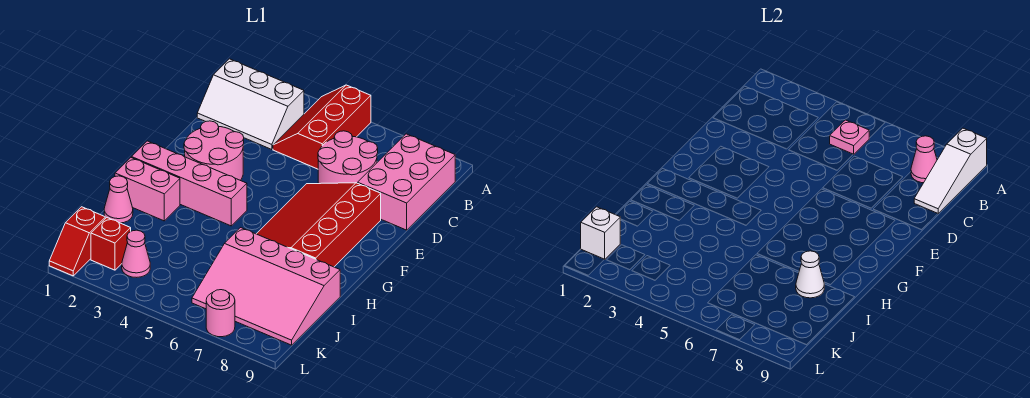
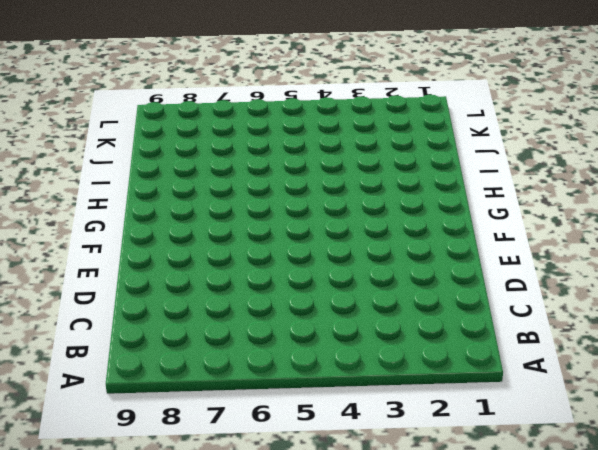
none -> red slope A4:C5 level 1 top 5
none -> white slope B1:C3 level 1 top B
none -> pink brick B8:D9 level 1

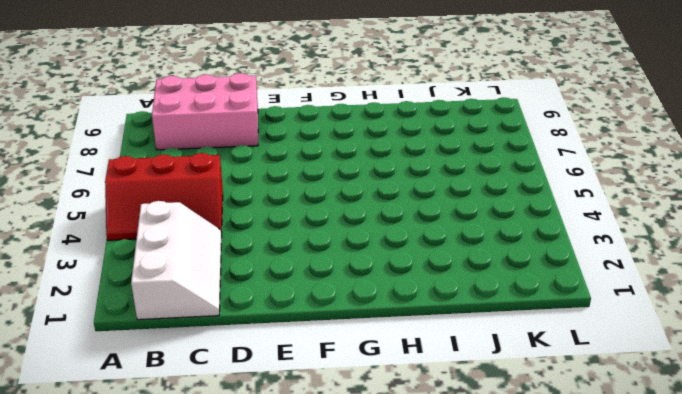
none -> pink round brick C6:D7 level 1
none -> pink round brick E2:F3 level 1
none -> red slope E6:H8 level 1 top 8

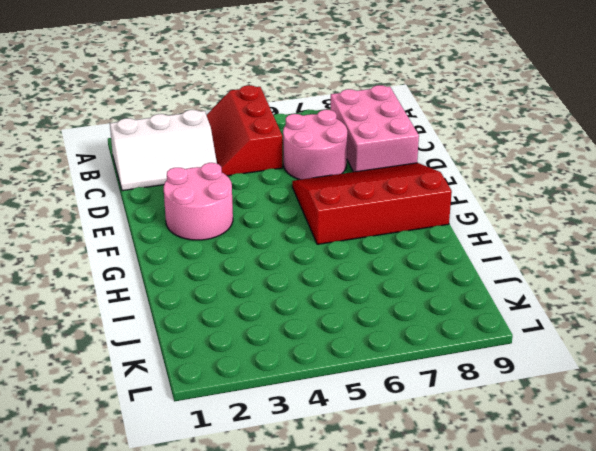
red slope E6:G9 level 1 top G -> red slope E6:H8 level 1 top 8
none -> pink brick G1:G4 level 1
none -> pink brick H1:H2 level 1
none -> pink cone I1 level 1

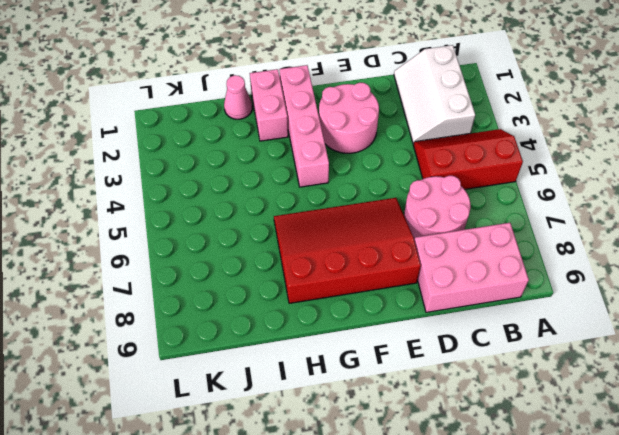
none -> pink slope I6:K9 level 1 top I
none -> red slope K1:L1 level 1 top K
none -> red brick K2 level 1

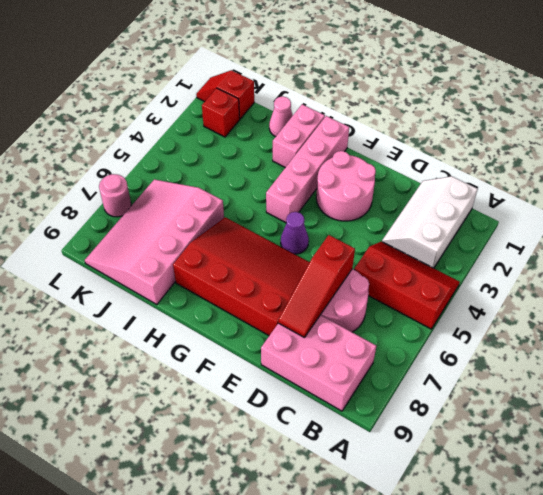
red slope D6:D8 level 2 top 6 -> none
purple cone F5 level 1 -> none
none -> pink cone K3 level 1
none -> white slope A9:C9 level 2 top A
none -> pink plate B5 level 2

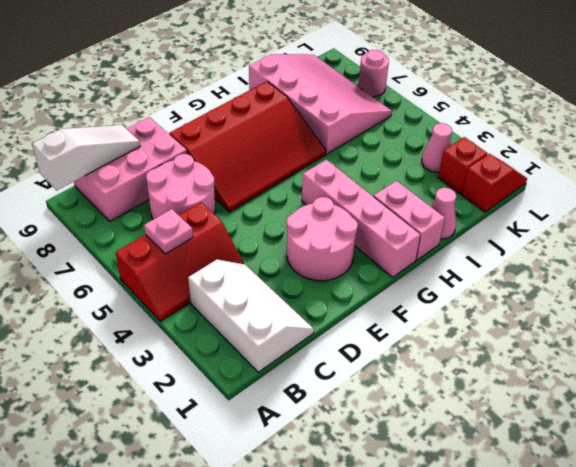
none -> pink cone B8 level 2
none -> white cone I8 level 2
none -> white brick K1 level 2

